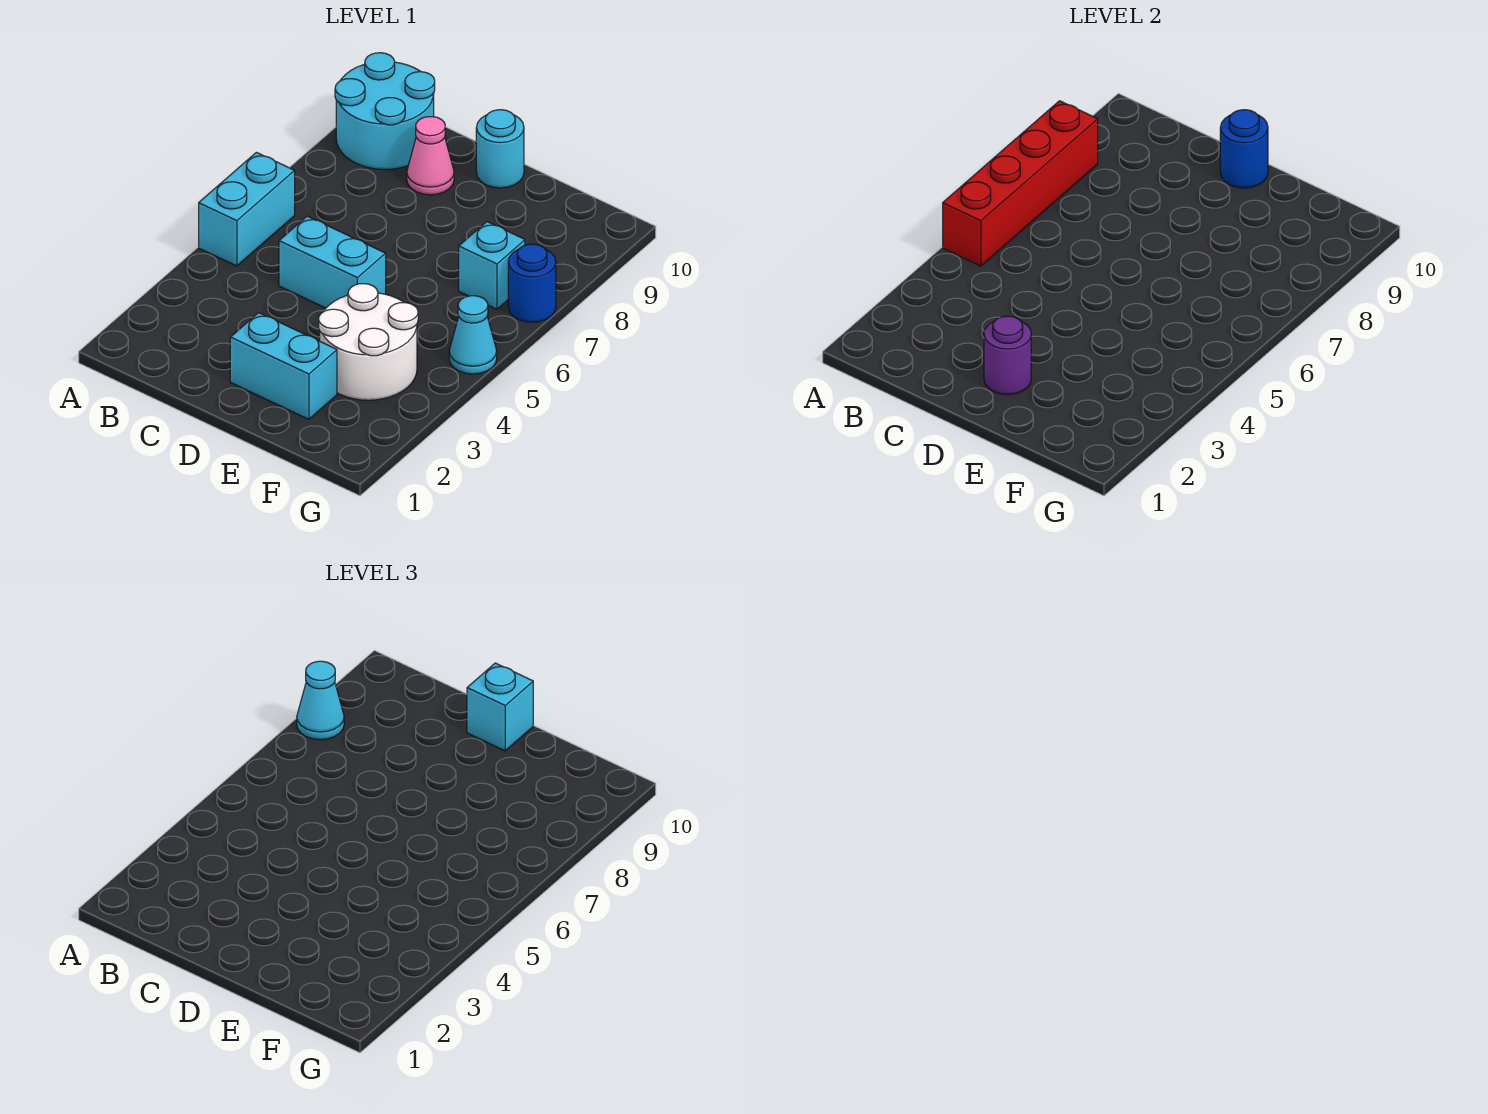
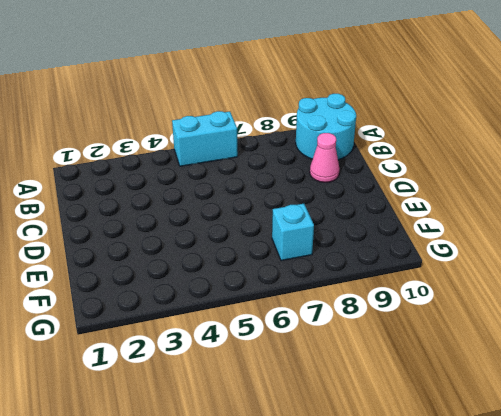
none -> cyan brick C5:D5 level 1
none -> cyan brick D2:E2 level 1
none -> cyan round brick D10 level 1

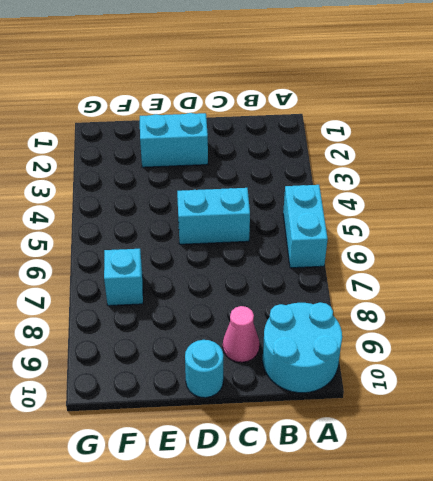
none -> white round brick E3:F4 level 1
none -> cyan cone G5 level 1
none -> blue round brick G7 level 1

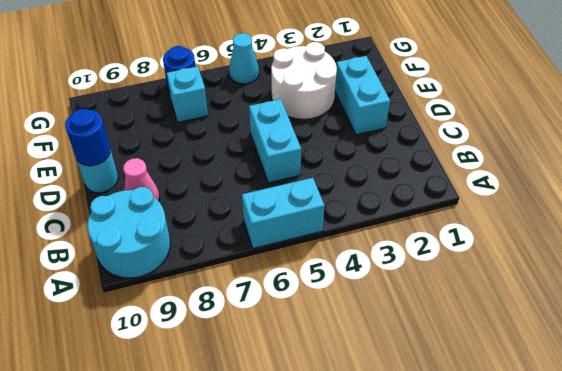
none -> red brick A5:A8 level 2
none -> purple round brick D2 level 2
none -> cyan cone A8 level 3

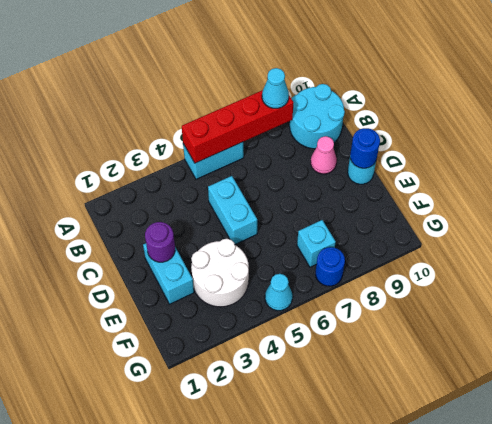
none -> cyan brick D10 level 3

